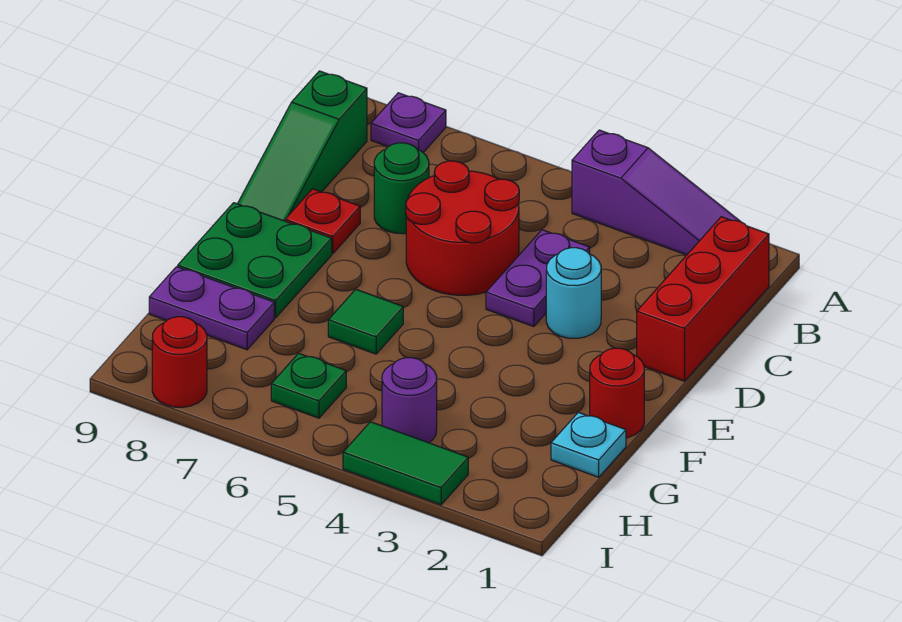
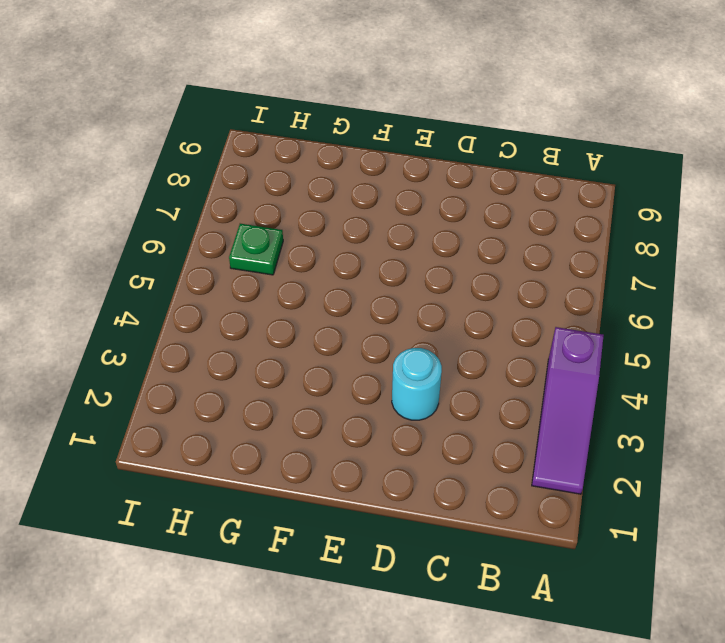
none -> purple plate A8 level 1
none -> red brick B1:D1 level 1
none -> green slope B9:D9 level 1 top B

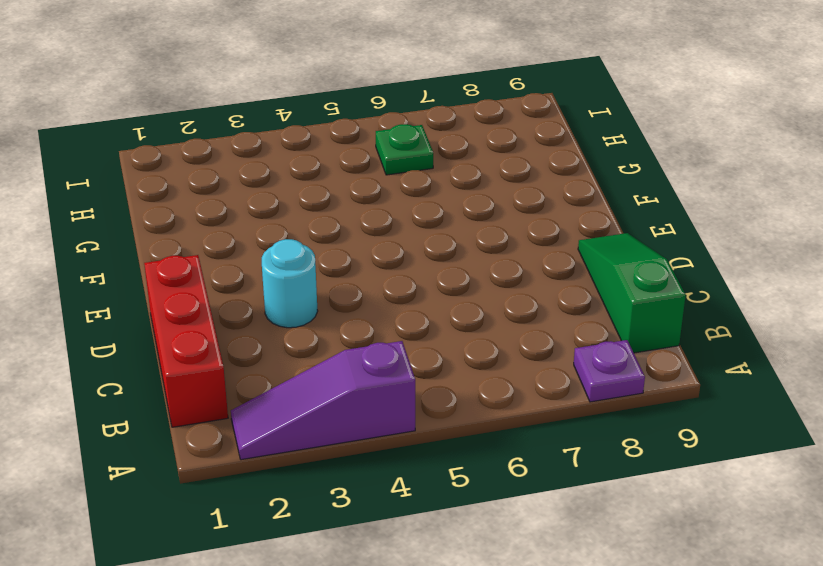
none -> purple plate C4:D4 level 1
none -> red round brick C5:D6 level 1
none -> green round brick C7 level 1

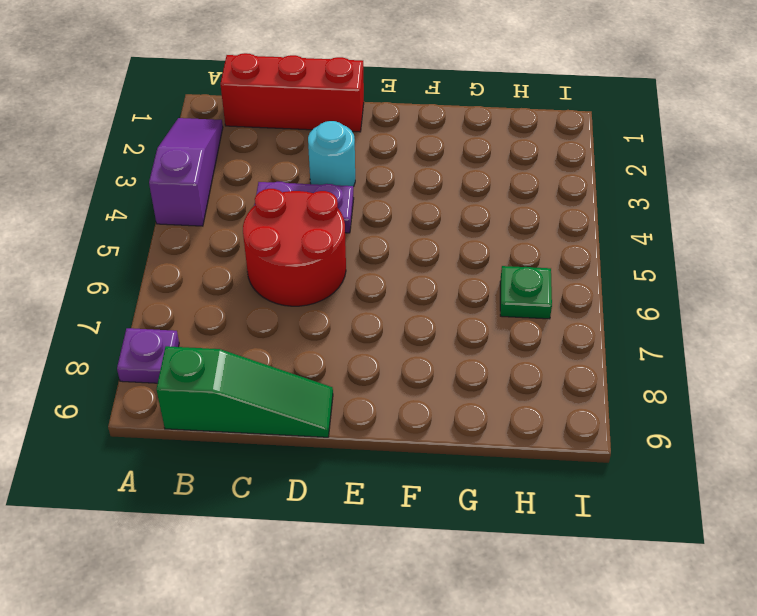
none -> green round brick C7 level 1
none -> red plate D8 level 1
none -> green plate E8:F9 level 1

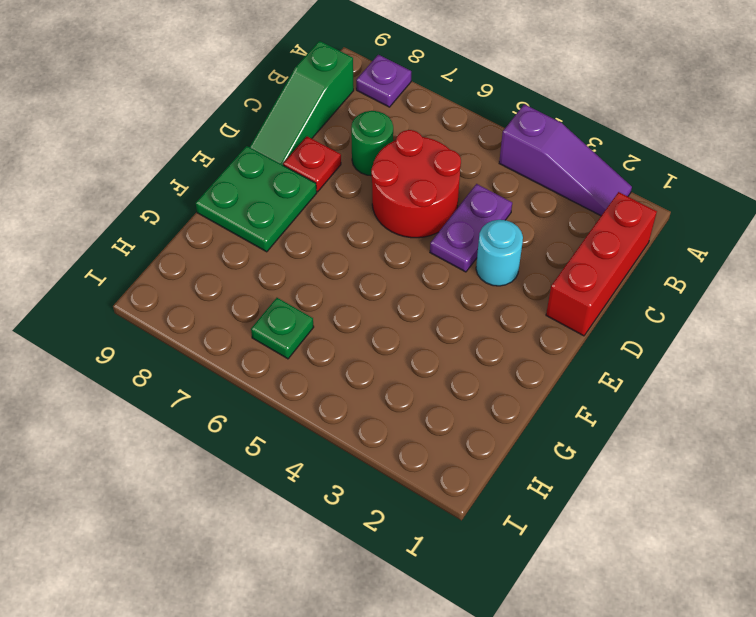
none -> red round brick F1 level 1
none -> green tile F6 level 1
none -> cyan plate G1 level 1

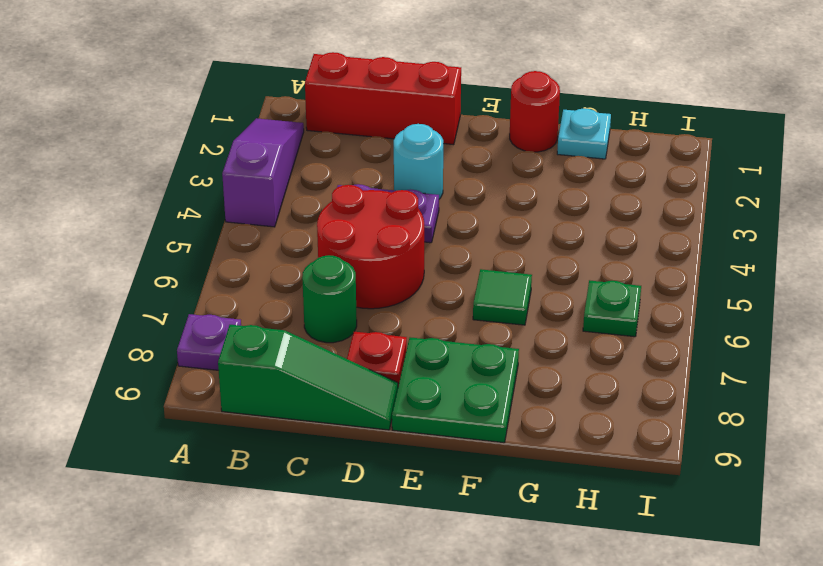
none -> purple plate G8:G9 level 1
none -> purple round brick H4 level 1
none -> green tile I3:I4 level 1

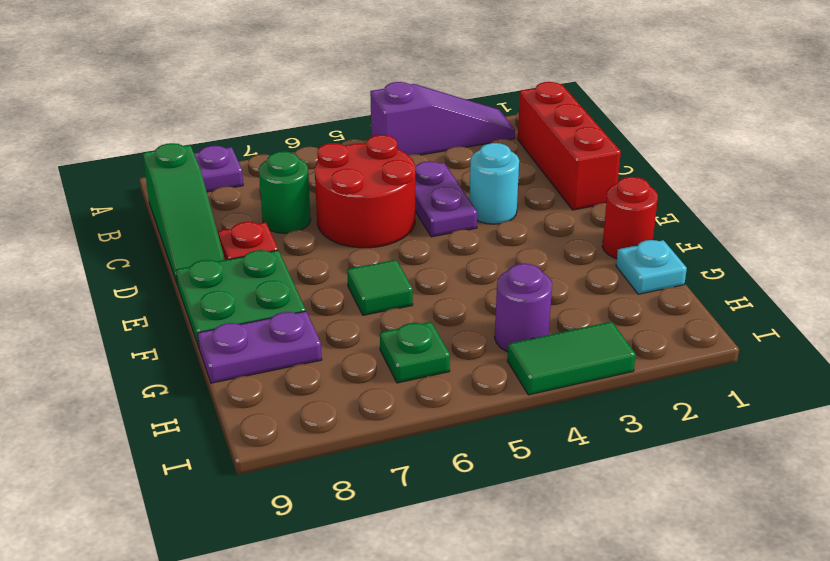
none -> red round brick I8 level 1

